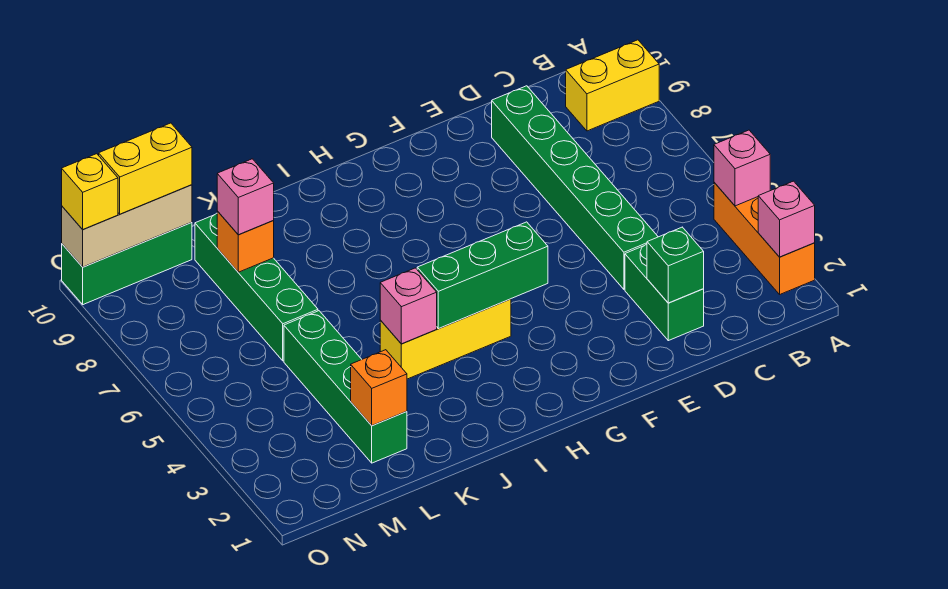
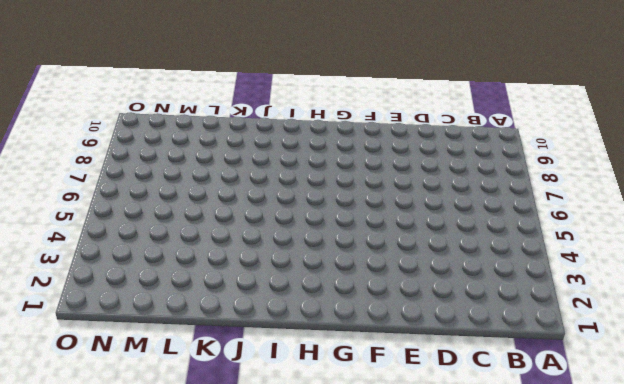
none -> orange brick A2:A4 level 1
none -> yellow brick A9:B9 level 1
none -> green brick D2:D3 level 1

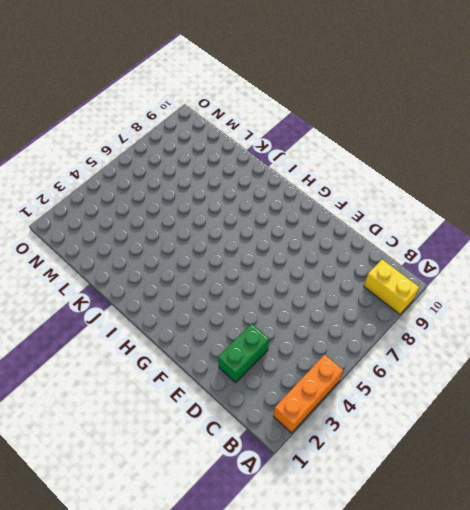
none -> green brick D4:D9 level 1
none -> yellow brick H4:J4 level 1
none -> green brick L2:L5 level 1

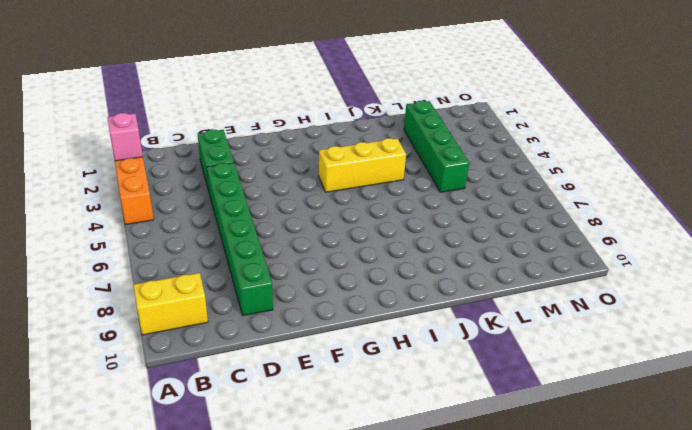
none -> green brick L6:L9 level 1
none -> green brick M10:O10 level 1
none -> pink brick A4 level 2

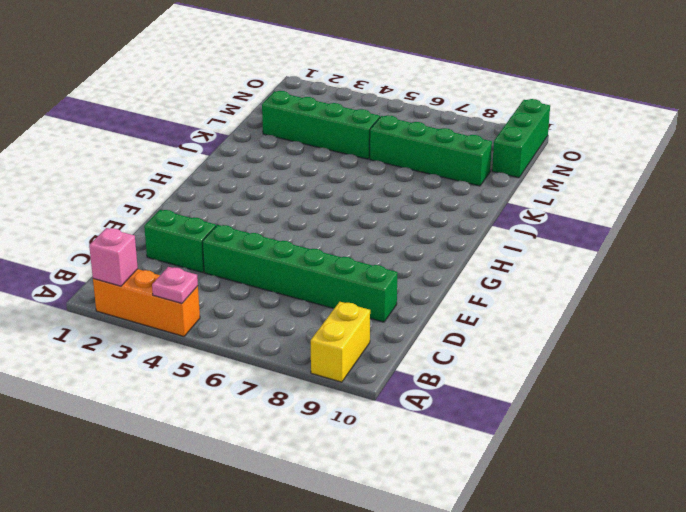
pink plate A4 level 2 -> pink brick A4 level 2
none -> yellow brick H4:J4 level 1
none -> green brick D2 level 2
none -> green brick G4:I4 level 2

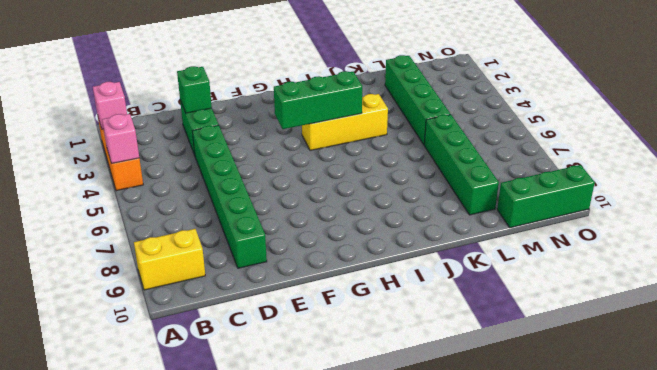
none -> pink brick J4 level 2
none -> orange brick L2 level 2
none -> orange brick L8 level 2

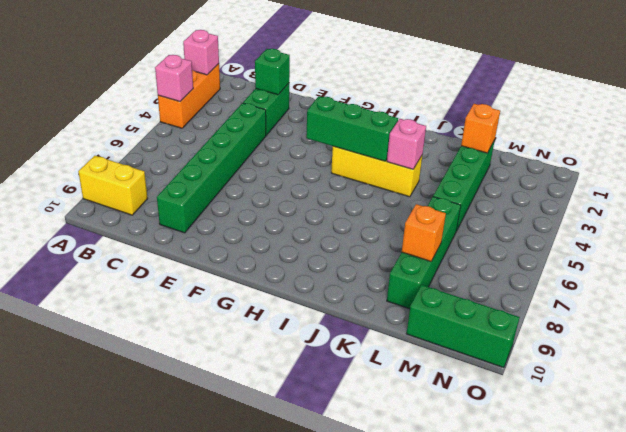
none -> tan brick M10:O10 level 2
none -> pink brick L8 level 3
none -> yellow brick M10:N10 level 3

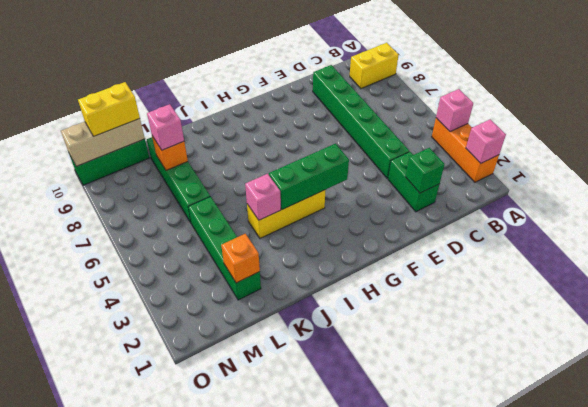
none -> yellow brick O10 level 3

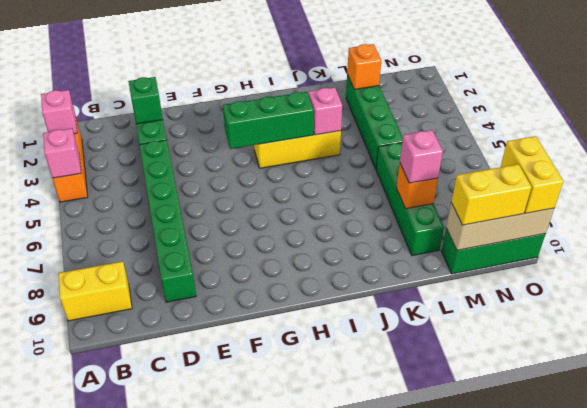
yellow brick O9:O10 level 3 -> yellow brick O10 level 3

